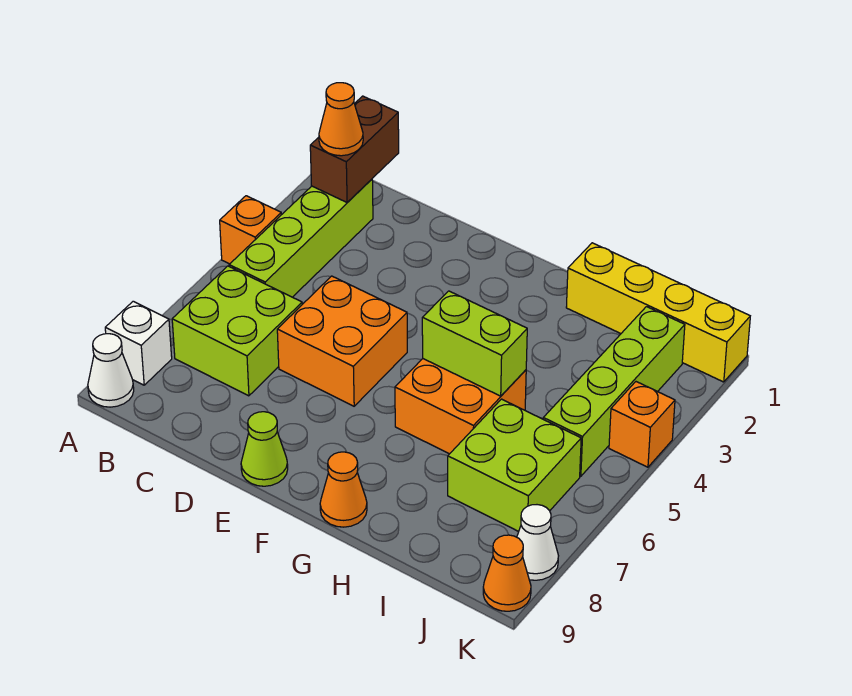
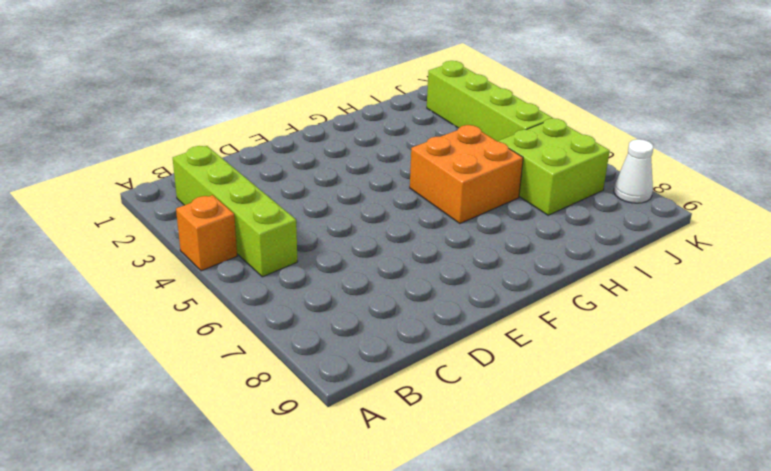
none -> white brick A8 level 1
none -> white cone A9 level 1
none -> lime brick B6:C7 level 1

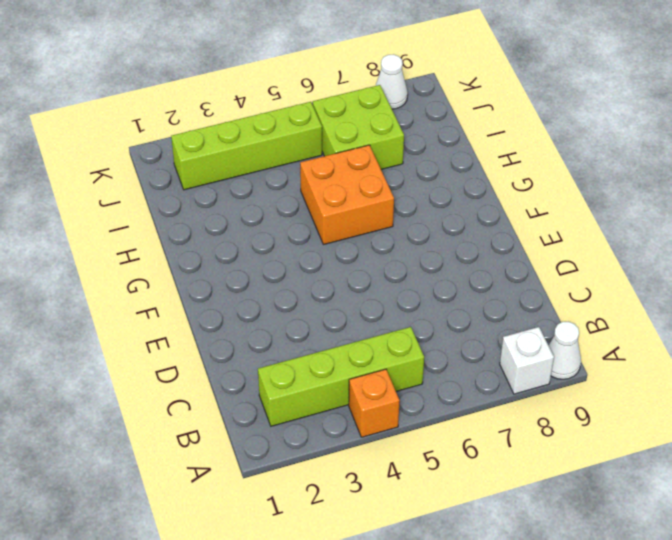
none -> lime brick B6:C7 level 1
none -> orange brick D5:E6 level 1
none -> lime cone E9 level 1

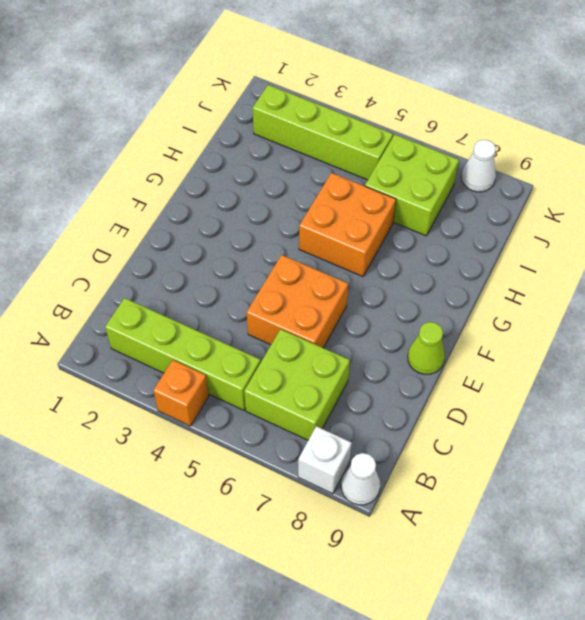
none -> orange cone G9 level 1
none -> yellow brick H1:K1 level 1
none -> orange brick K4 level 1

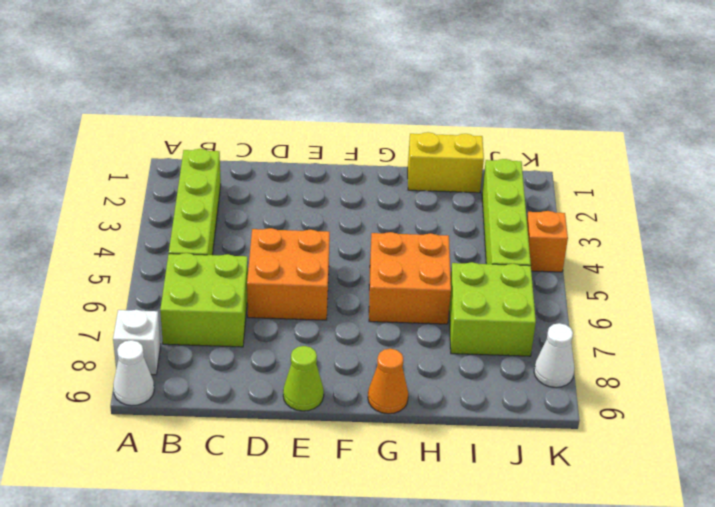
yellow brick H1:I1 level 1 -> yellow brick H1:K1 level 1
none -> orange brick A4 level 1
none -> orange cone K9 level 1
none -> brown brick B1:B2 level 2

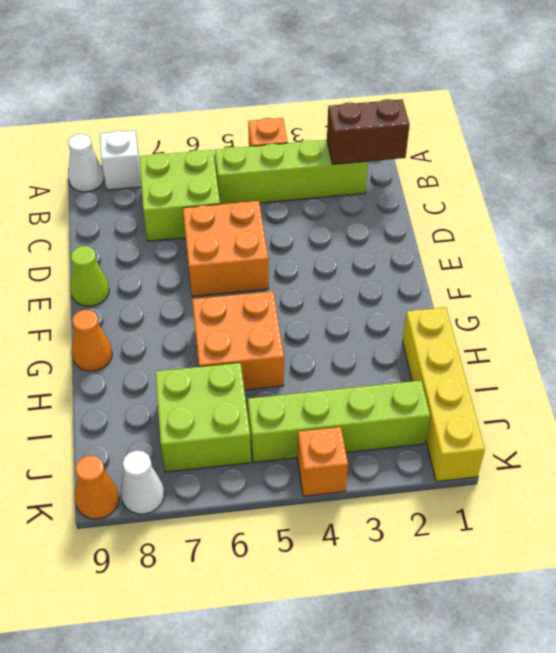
none -> lime brick G5:H5 level 2
none -> orange cone B2 level 3

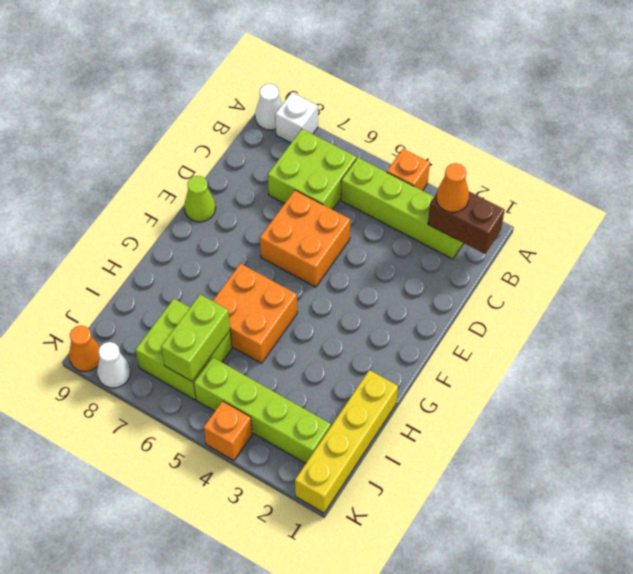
lime brick I6:J6 level 2 -> lime brick G5:H5 level 2
none -> orange cone G9 level 1

